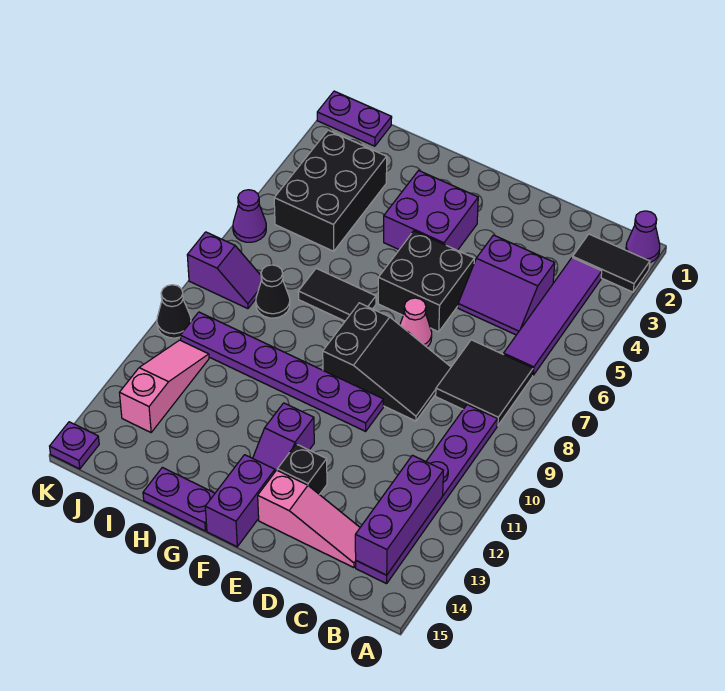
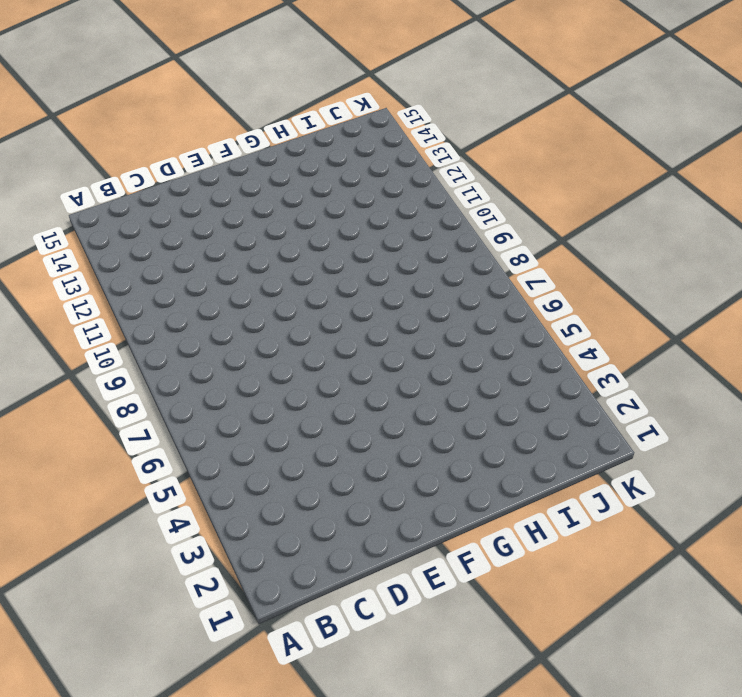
none -> purple cone A1 level 1
none -> black tile A2:B2 level 1
none -> purple tile B3:B6 level 1

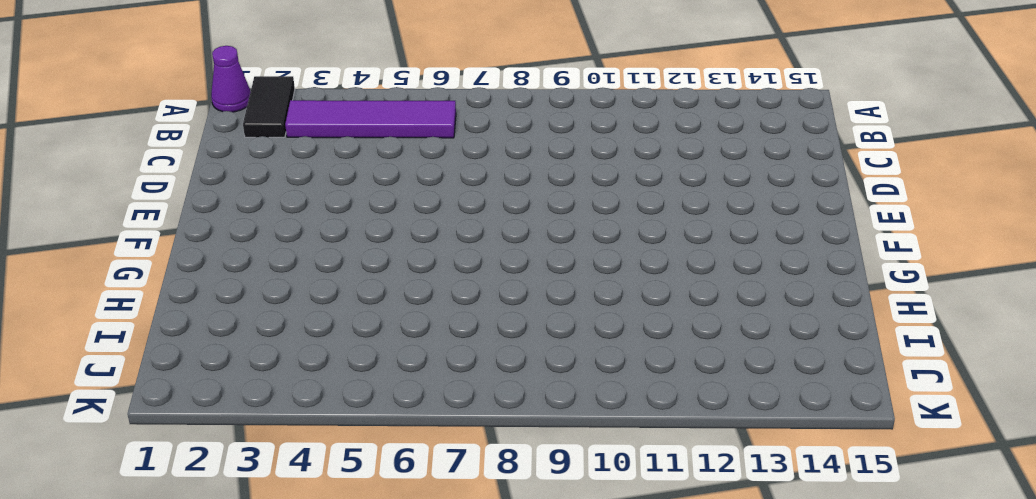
none -> black tile B7:C8 level 1
none -> purple plate B9:B14 level 1
none -> purple slope C4:D5 level 1 top 4

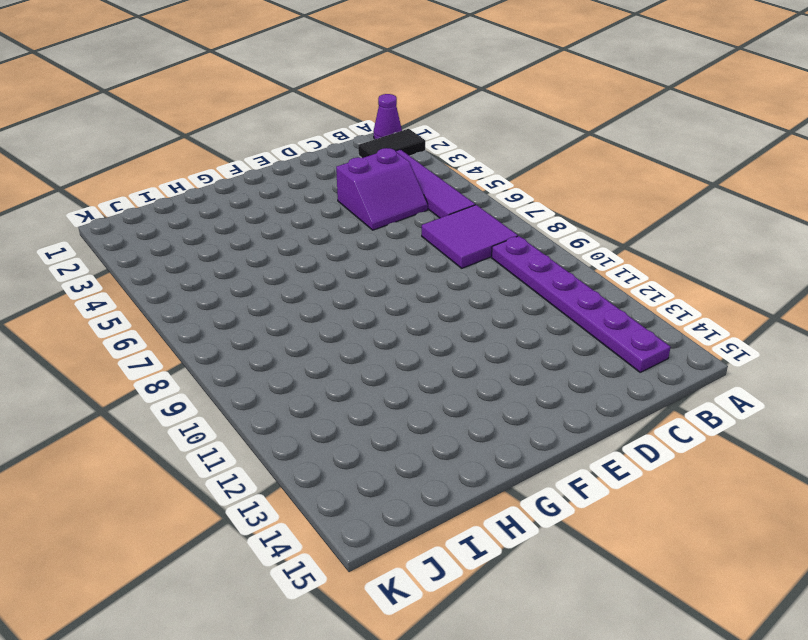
purple tile B7:C8 level 1 -> black tile B7:C8 level 1
none -> pink slope C14:E14 level 1 top E
none -> black slope D8:F9 level 1 top F
none -> black brick E5:F6 level 1

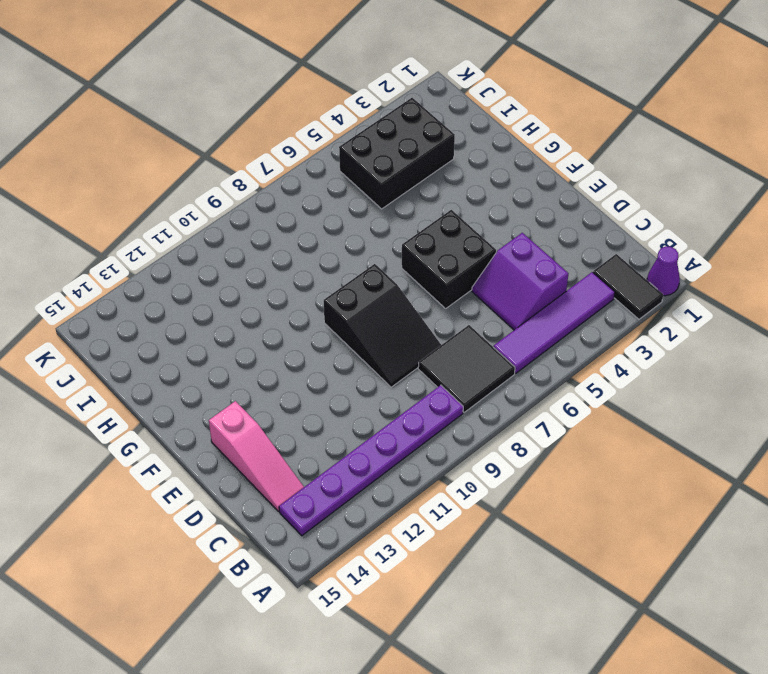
none -> pink cone E7 level 1
none -> purple plate E10:J10 level 1
none -> black brick E13 level 1

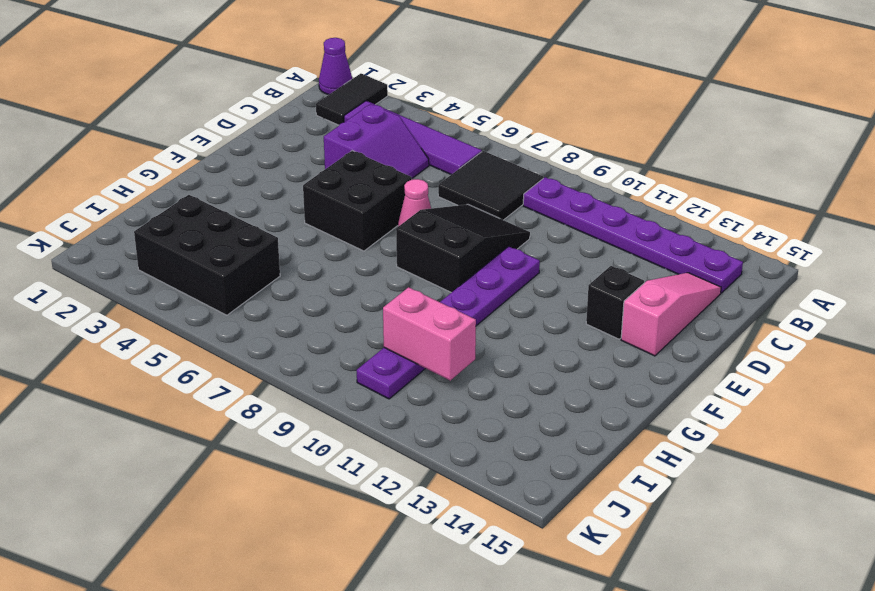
pink brick I10:I11 level 2 -> none
none -> purple brick F3:G4 level 1
none -> purple slope F12:F13 level 1 top 12
none -> purple brick F14:F15 level 1

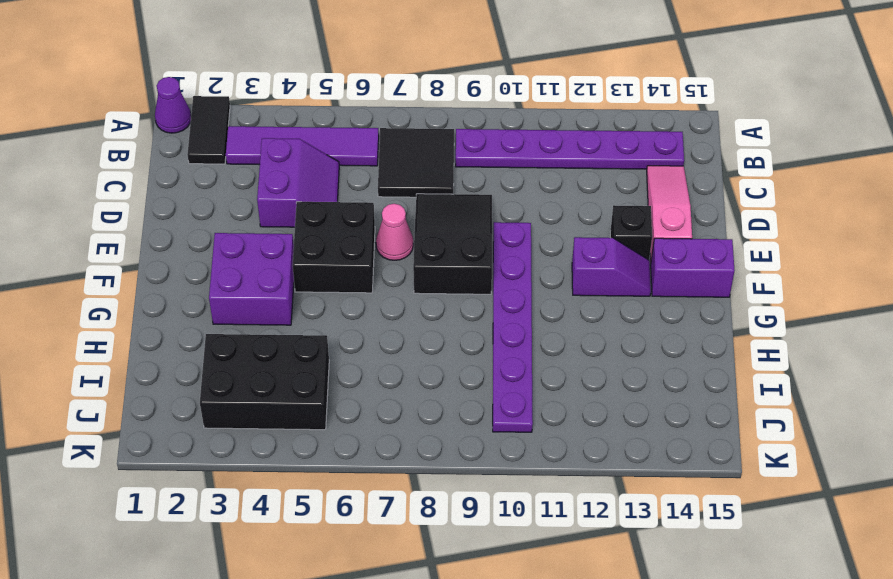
none -> black tile G7:H7 level 1
none -> purple plate G15:H15 level 1
none -> black cone I8 level 1

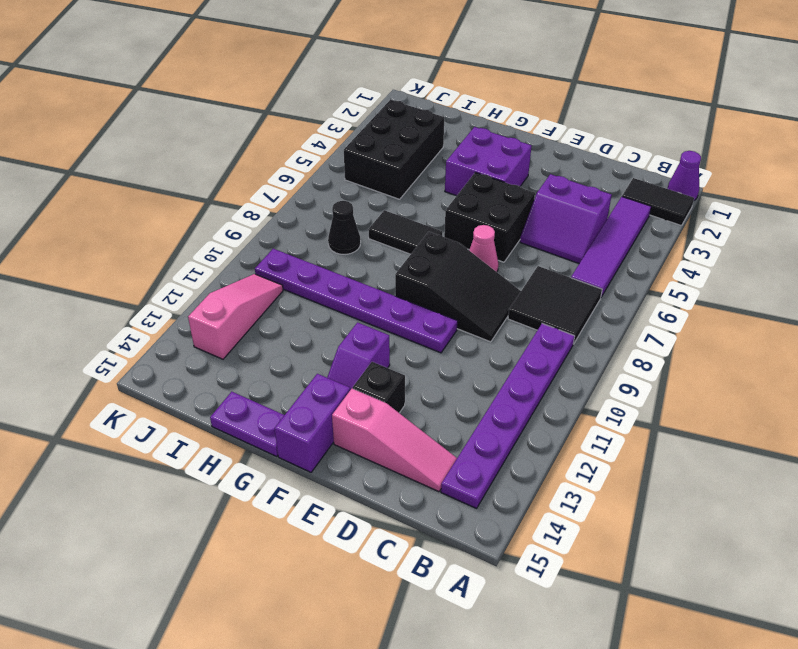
none -> purple plate J1:K1 level 1
none -> purple slope J8:K8 level 1 top K
none -> purple cone K6 level 1

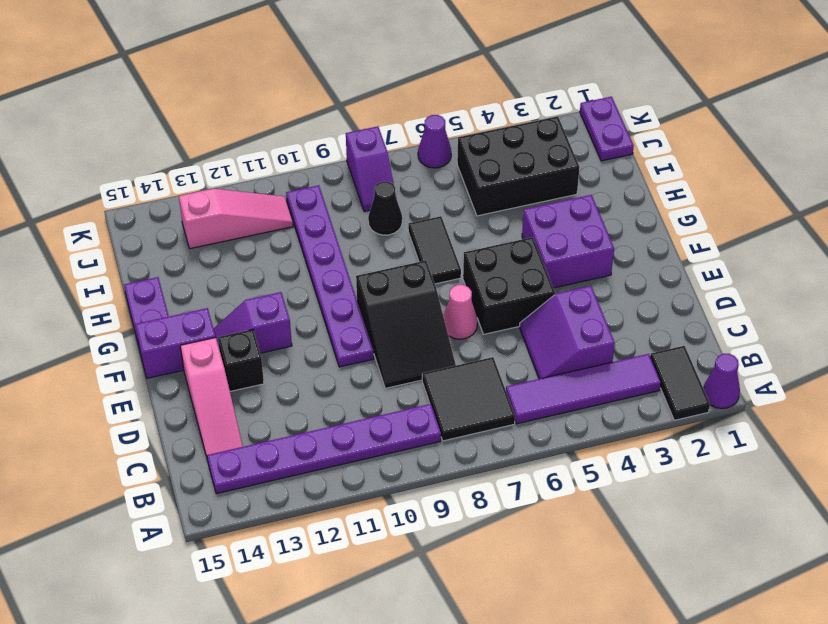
none -> black cone K10 level 1
none -> purple plate K15 level 1
none -> purple brick B12:B14 level 2

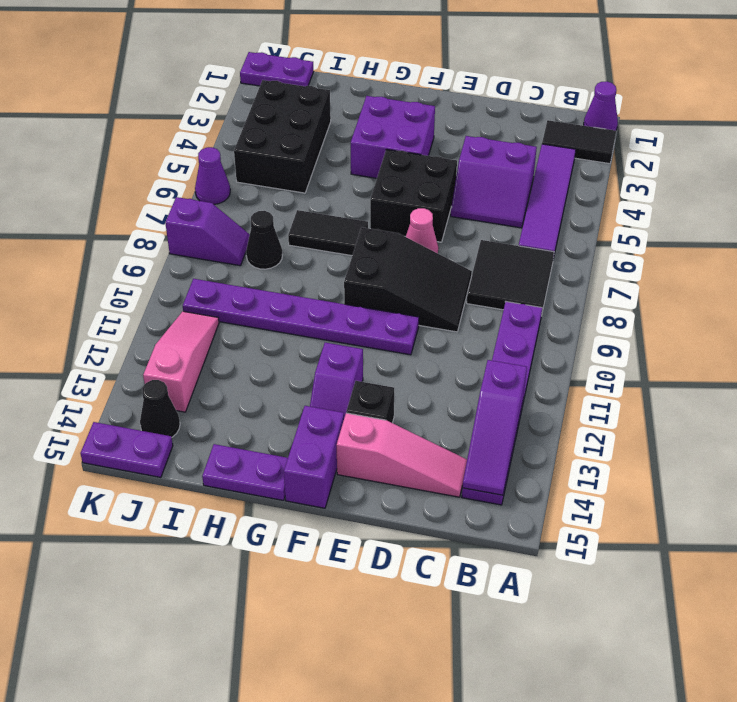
purple slope B12:B14 level 2 top 12 -> purple brick B12:B14 level 2
black cone J14 level 1 -> black cone K10 level 1
purple plate J15:K15 level 1 -> purple plate K15 level 1

